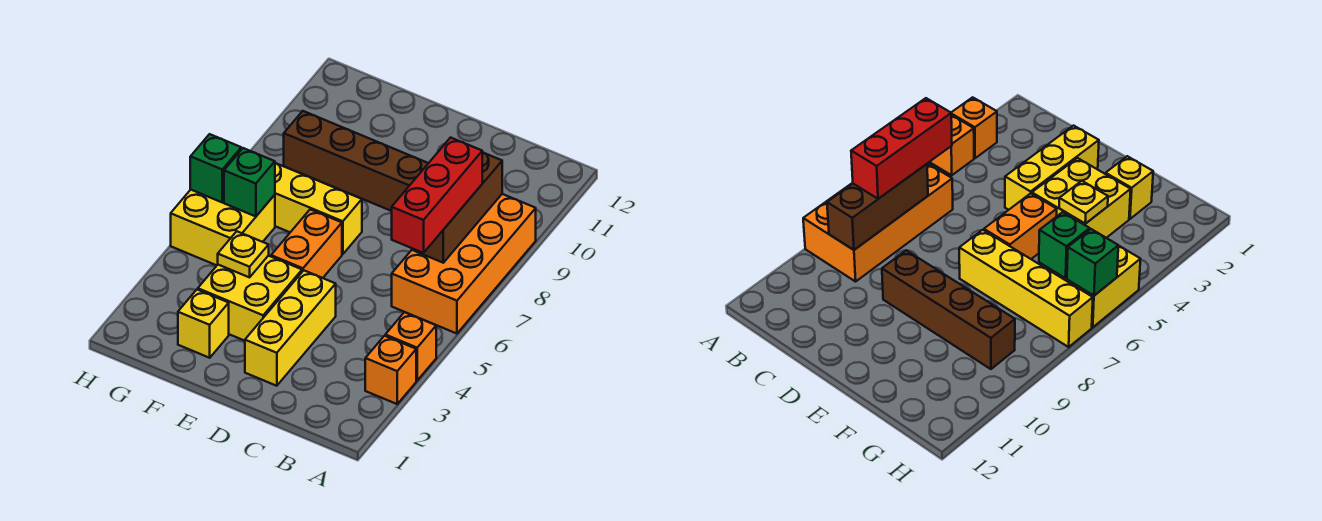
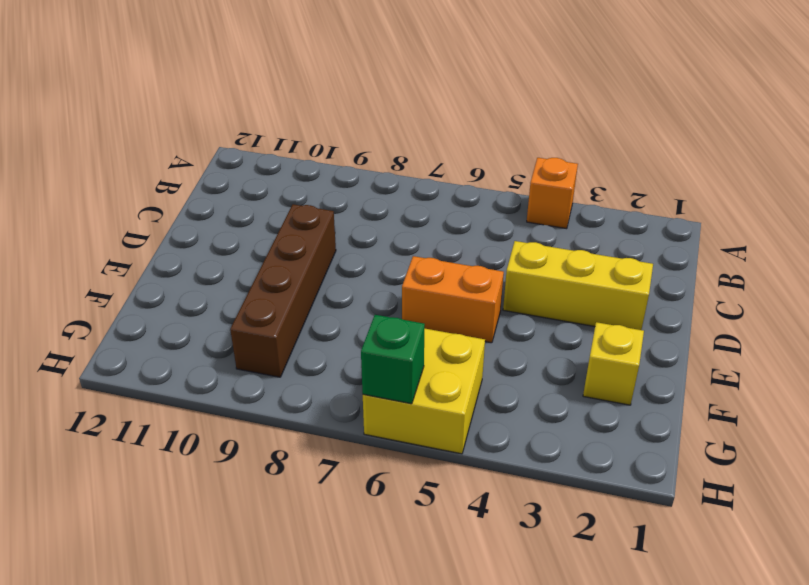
none -> orange brick A3 level 1
none -> orange brick A6:B9 level 1
none -> yellow brick E3:F4 level 1

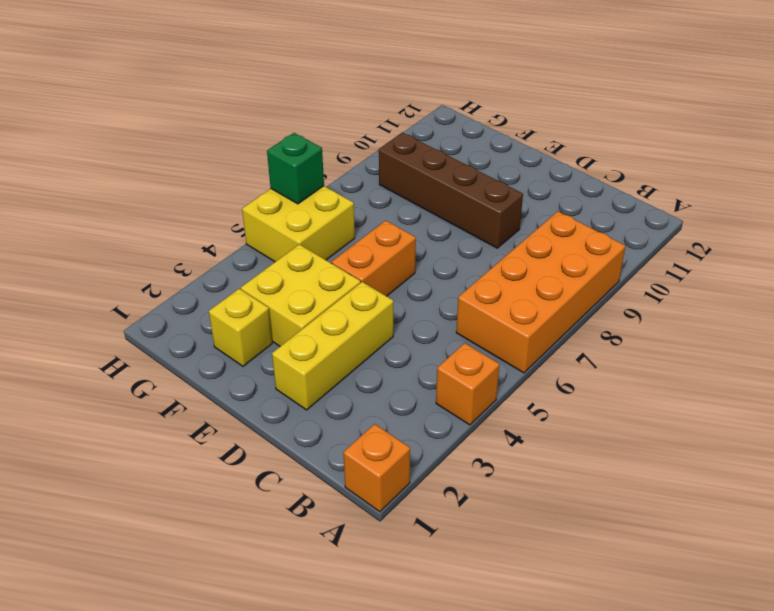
orange brick A1 level 1 -> orange brick A3 level 1
none -> yellow brick E7:H7 level 1
none -> brown brick B7:B9 level 2
none -> yellow plate F4 level 2

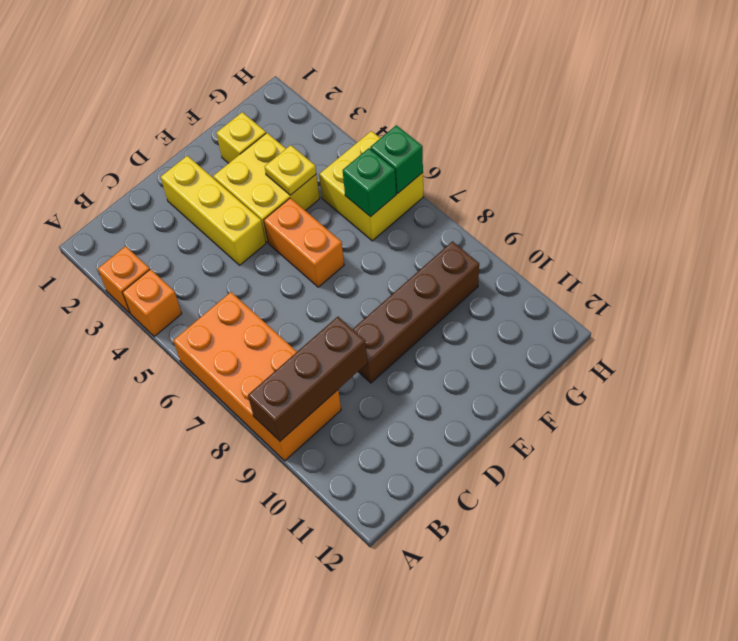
brown brick A9:C9 level 2 -> brown brick B7:B9 level 2
none -> yellow brick E7:H7 level 1
none -> red brick B6:B8 level 3

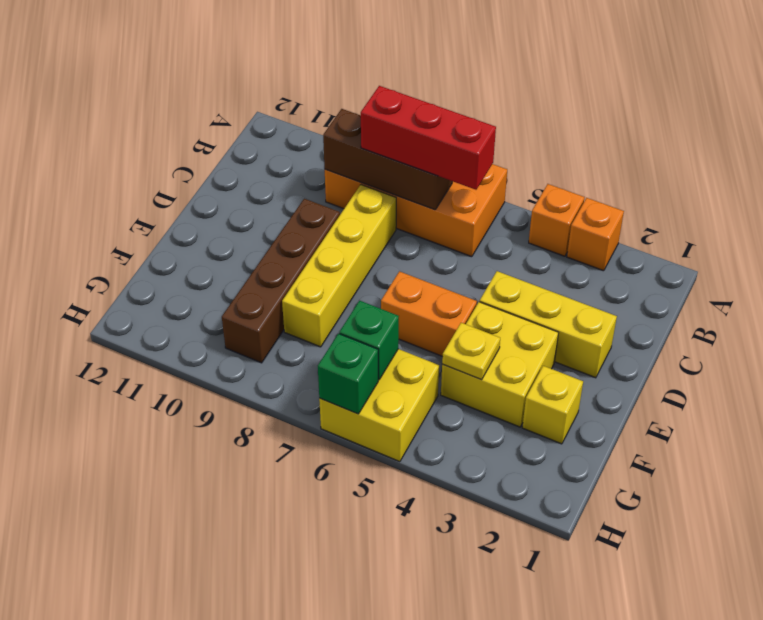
yellow brick C8:F8 level 1 -> yellow brick E7:H7 level 1

